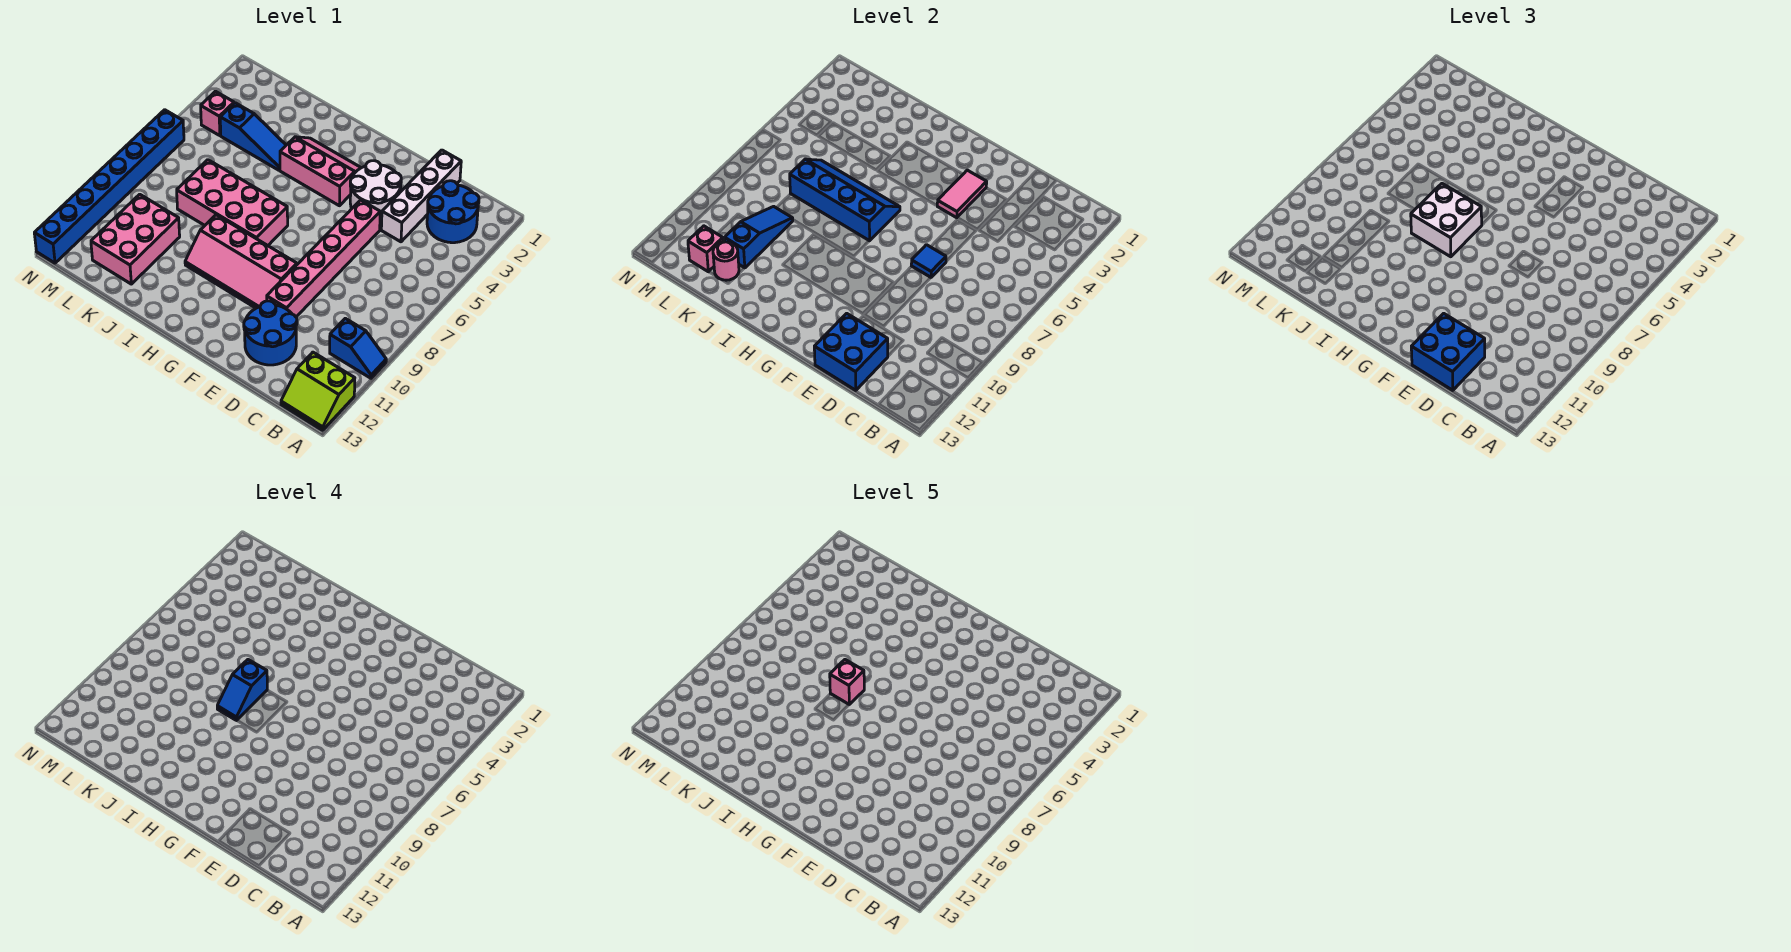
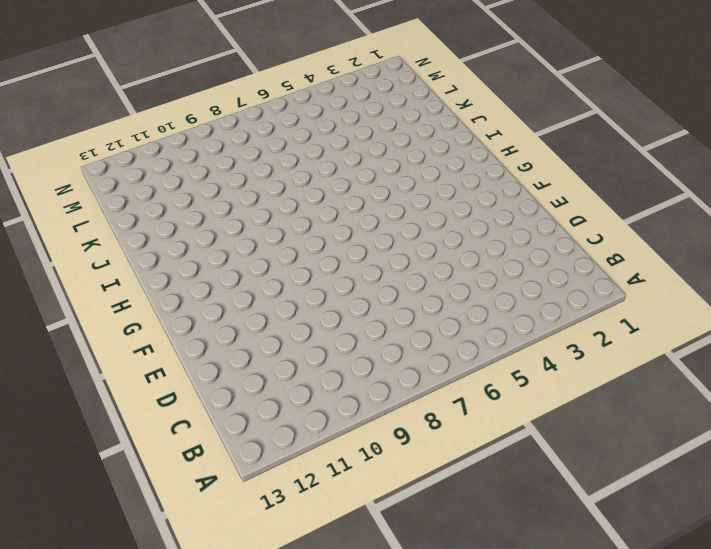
none -> blue slope A10:B10 level 1 top B
none -> lime slope A12:B13 level 1 top 12
none -> blue round brick B2:C3 level 1

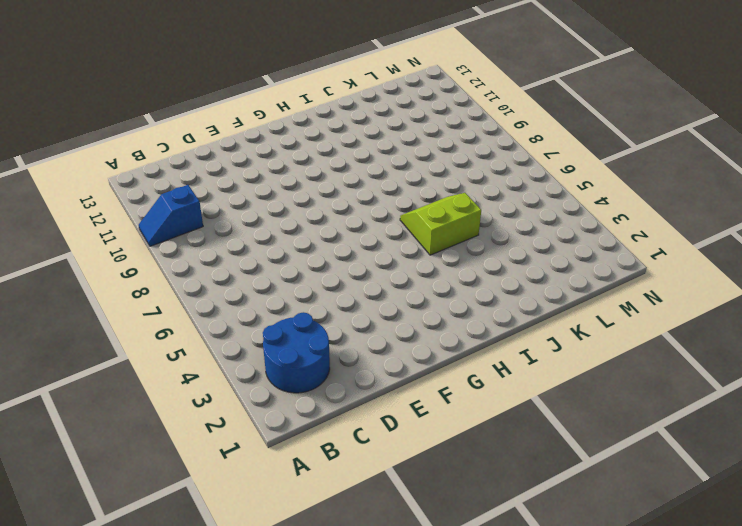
lime slope I5:J6 level 1 top 5 -> lime slope A12:B13 level 1 top 12
none -> white brick D1:D4 level 1
none -> blue round brick D11:E12 level 1
none -> white round brick E3:F4 level 1

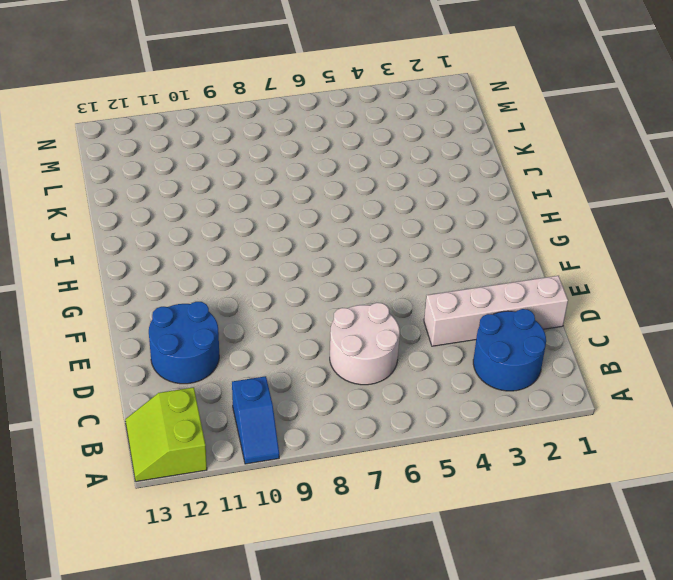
white round brick C6:D7 level 1 -> white round brick E3:F4 level 1
none -> pink brick E5:E10 level 1
none -> pink slope F9:I10 level 1 top 9
none -> pink slope G3:I4 level 1 top 4

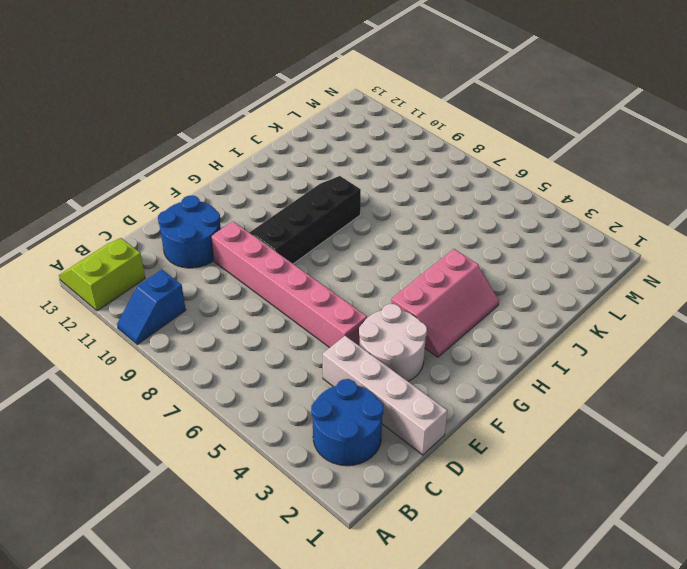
black slope F9:I10 level 1 top 9 -> pink slope F9:I10 level 1 top 9
none -> pink brick H7:K8 level 1
none -> blue slope J4:L4 level 1 top L
none -> pink brick K10:L12 level 1

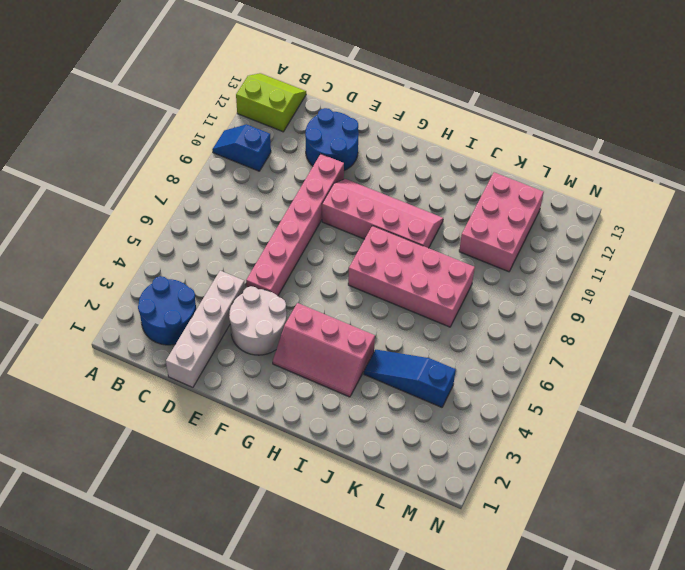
none -> pink brick M4 level 1
none -> blue brick N6:N13 level 1
none -> blue brick D12:E13 level 2

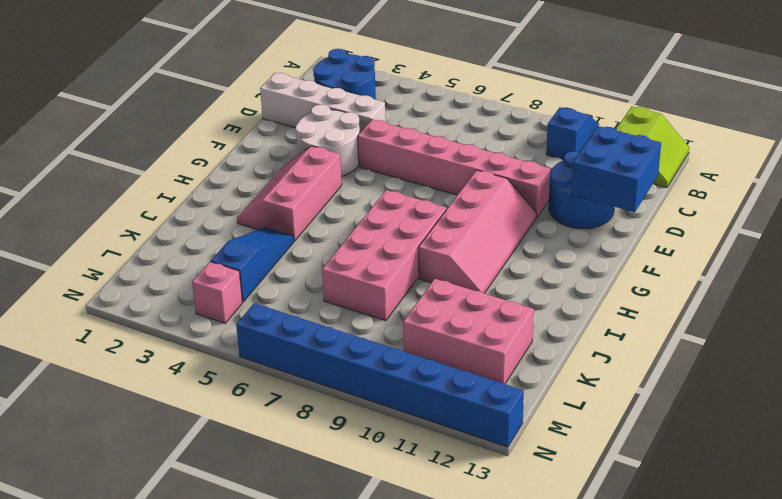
none -> blue tile E7 level 2
none -> pink tile F3:F4 level 2
none -> blue slope H6:K7 level 2 top 7

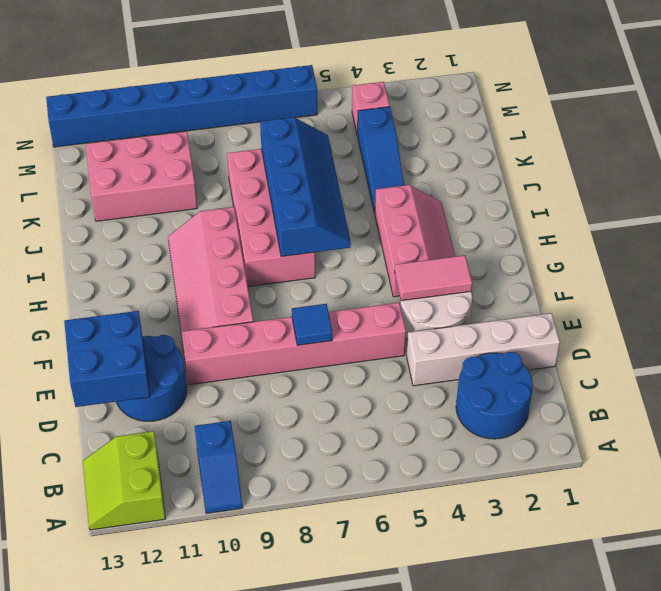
none -> blue slope K9:K11 level 2 top 11
none -> pink round brick K12 level 2
none -> pink brick L12 level 2

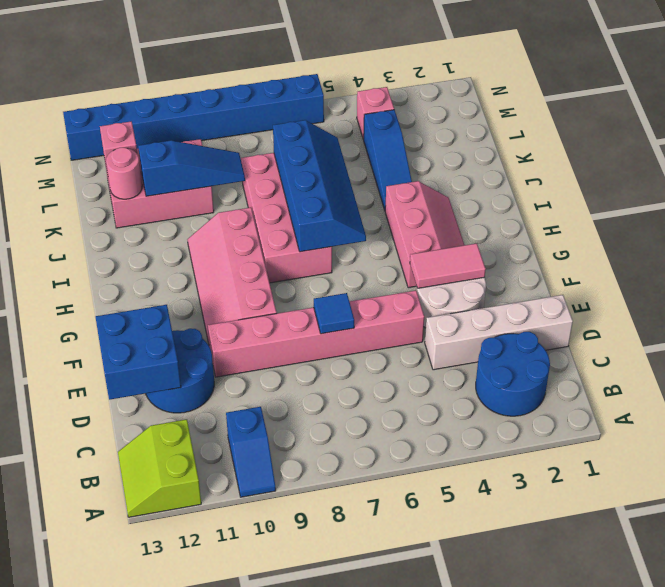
none -> blue brick D12:E13 level 3
none -> white brick H7:I8 level 3
none -> blue slope I7:I8 level 4 top 7

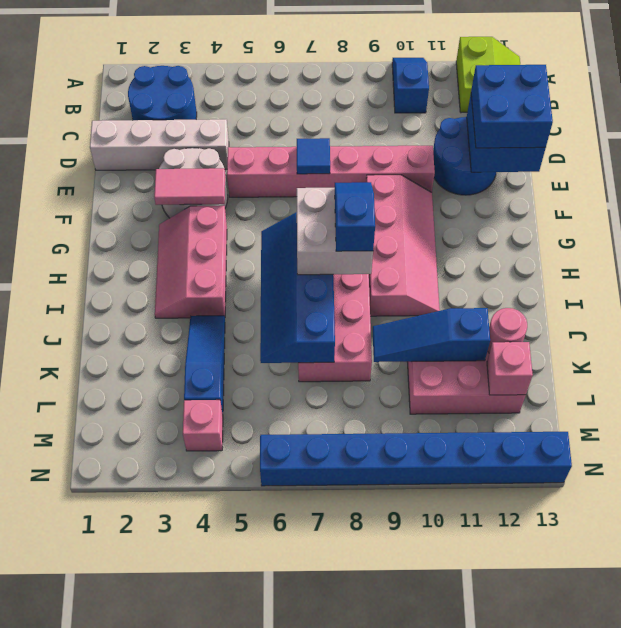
blue slope H8:I8 level 4 top I -> blue slope I7:I8 level 4 top 7
none -> pink brick I7 level 5

